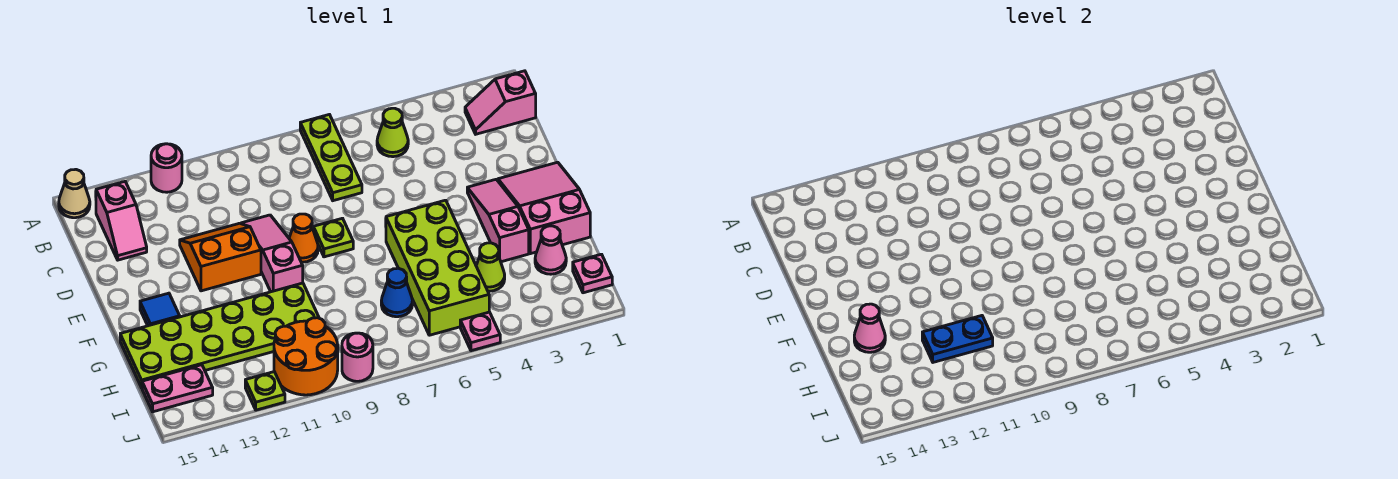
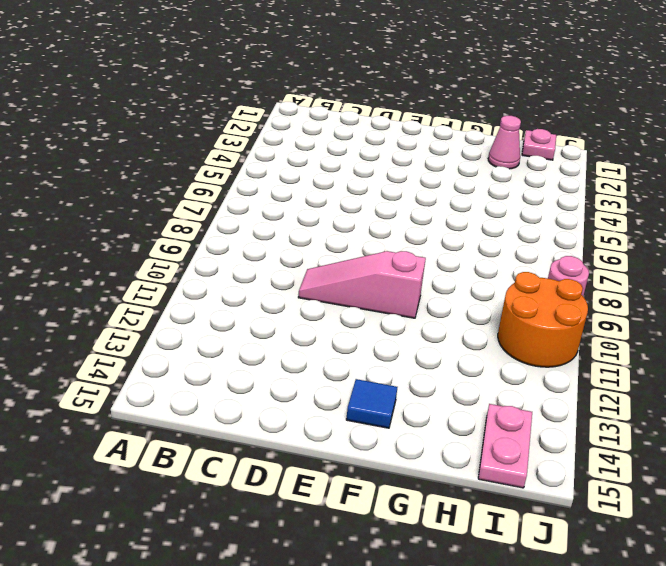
none -> lime plate A7:C7 level 1
none -> pink round brick A12 level 1
none -> tan cone A15 level 1

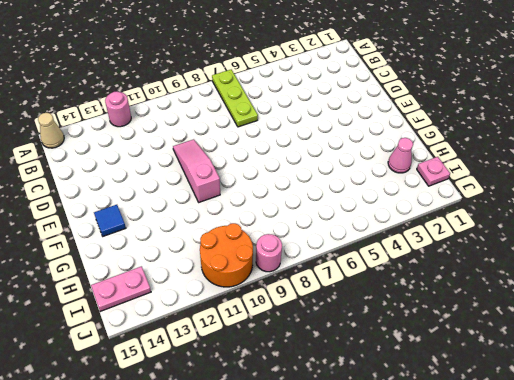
none -> pink slope B1:B2 level 1 top 1
none -> lime cone B5 level 1
none -> pink slope B14:C14 level 1 top B

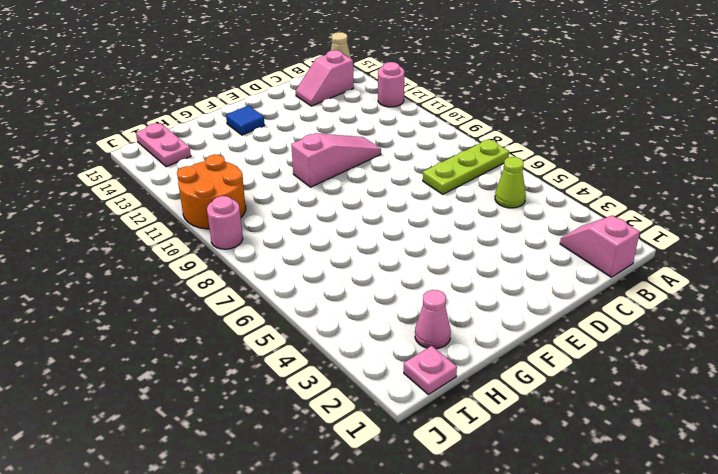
none -> orange slope D11:E12 level 1 top E
none -> pink slope E1:G2 level 1 top G
none -> pink slope E3:G3 level 1 top G

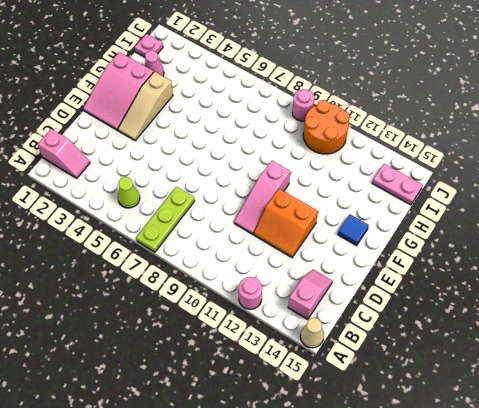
tan slope E3:G3 level 1 top G -> pink slope E3:G3 level 1 top G
none -> lime plate E8 level 1
none -> orange cone E9 level 1
none -> lime brick F5:I6 level 1

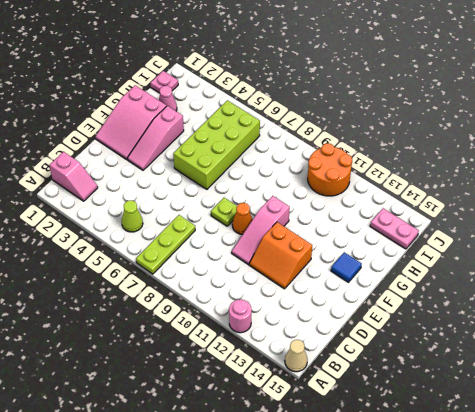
none -> pink slope B14:C14 level 1 top B
none -> lime plate G10:H15 level 1
none -> lime cone H4 level 1

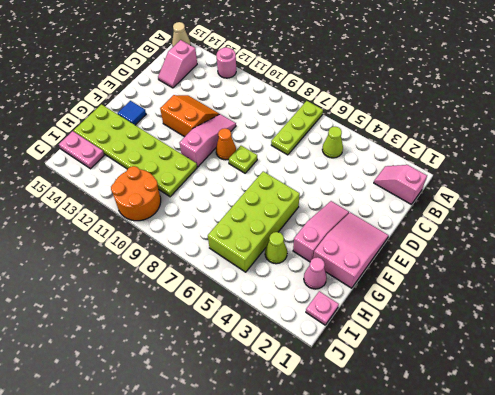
none -> blue cone H7 level 1
none -> pink plate J5 level 1
none -> pink round brick J9 level 1

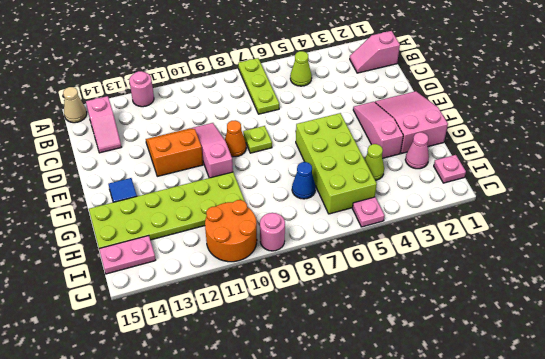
none -> lime plate J12 level 1
none -> pink cone G14 level 2
none -> blue plate H11:H12 level 2

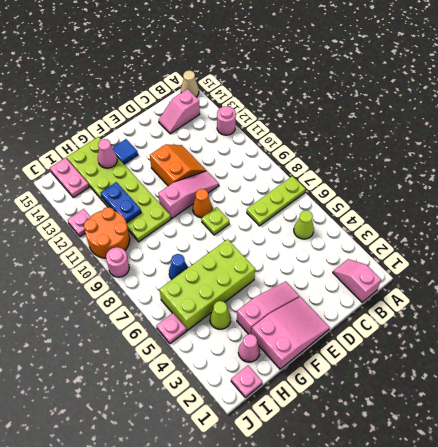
pink plate J12 level 1 -> lime plate J12 level 1

